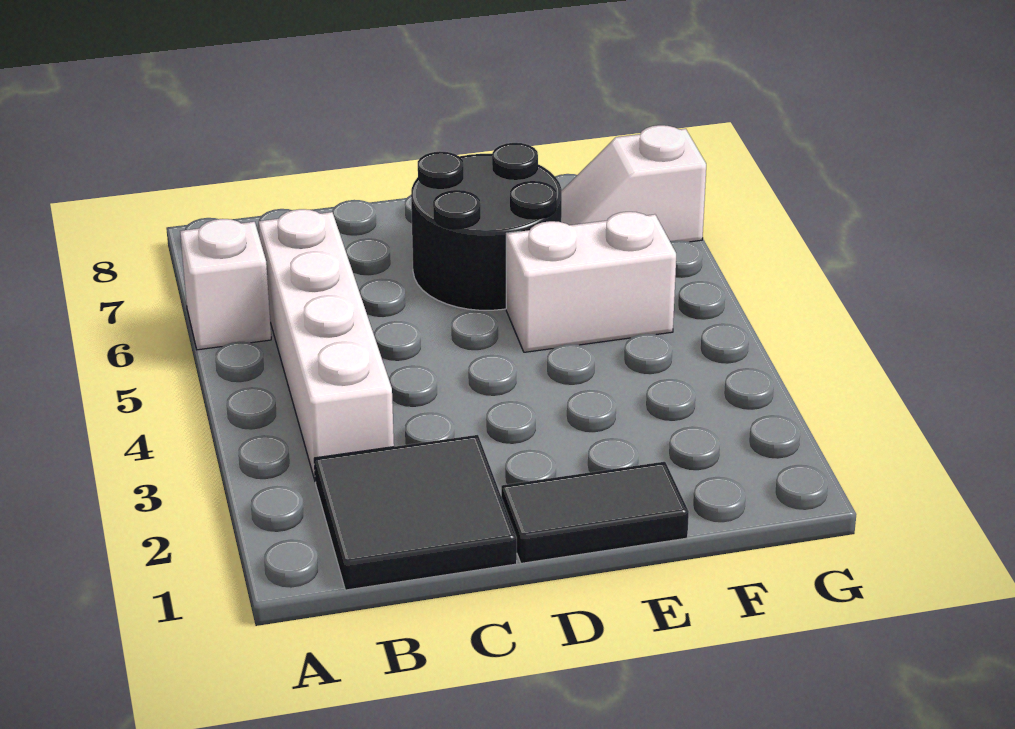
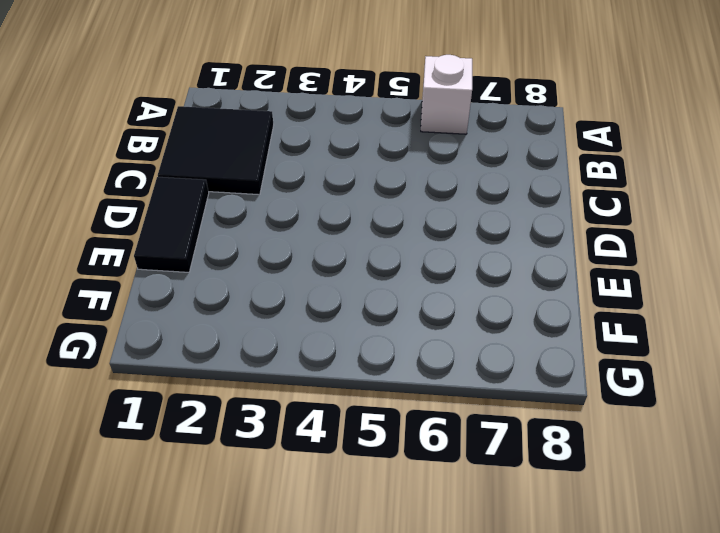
none -> white brick B3:B6 level 1
none -> black round brick D6:E7 level 1

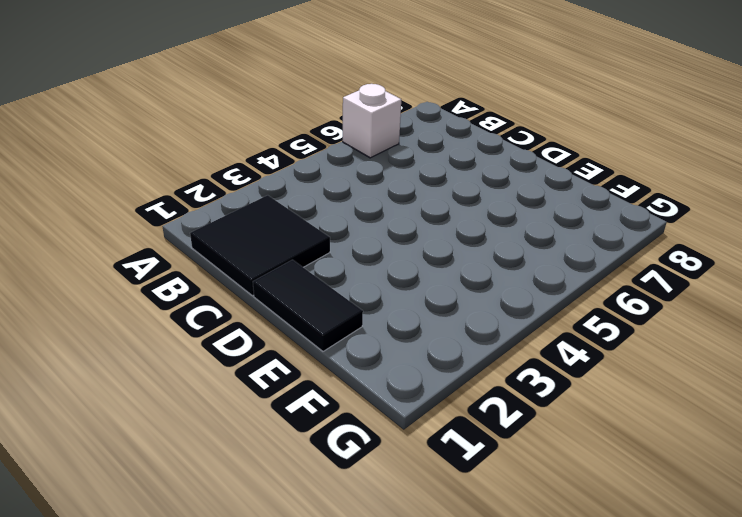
none -> white brick B3:B6 level 1
none -> black round brick D6:E7 level 1

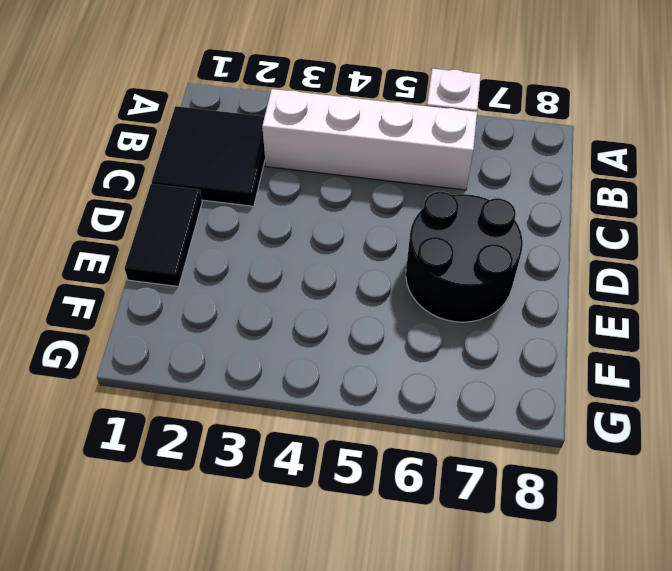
none -> white brick E5:F5 level 1
none -> white slope F7:G7 level 1 top G

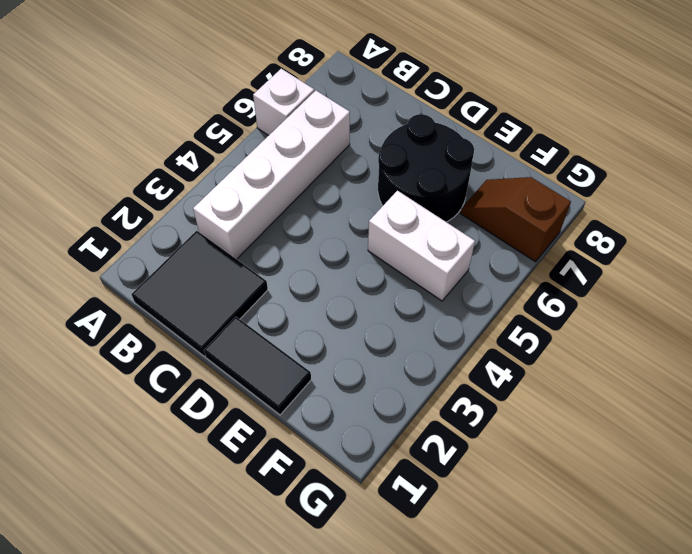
brown slope F7:G7 level 1 top G -> white slope F7:G7 level 1 top G

